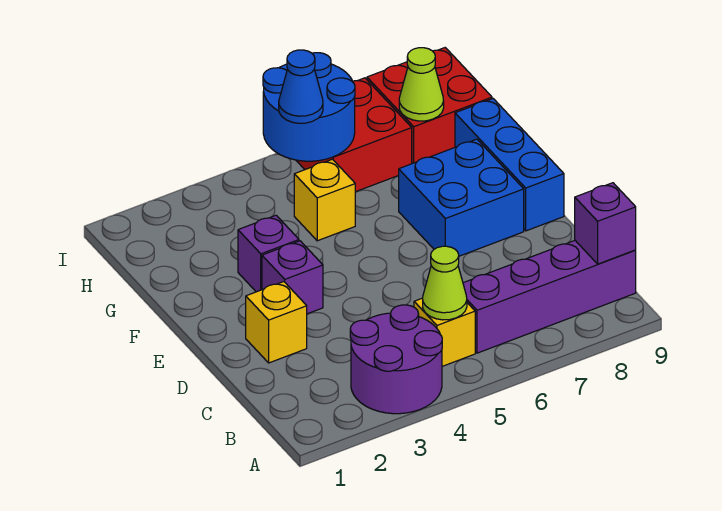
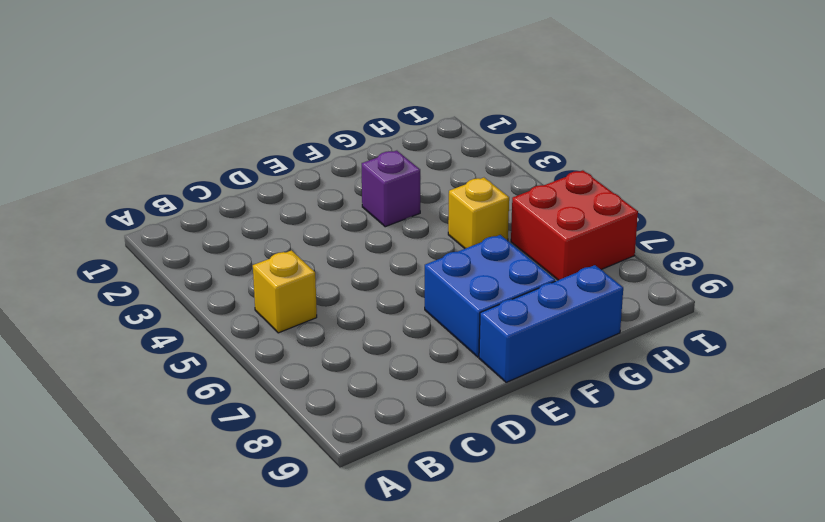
none -> purple round brick A3:B4 level 1
none -> purple brick B6:B9 level 1
none -> yellow brick D2 level 1

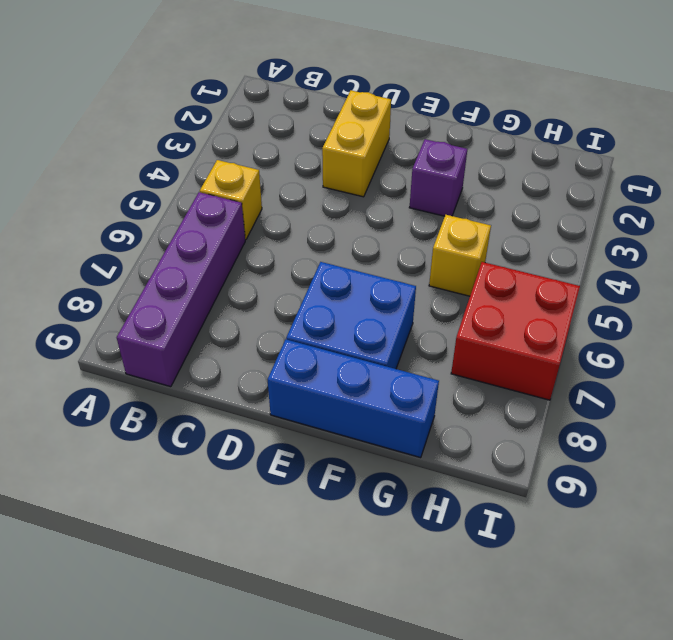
yellow brick D2:D3 level 1 -> yellow brick D2 level 1
none -> purple round brick A3:B4 level 1
none -> purple brick E3 level 1
none -> red brick H8:I9 level 1

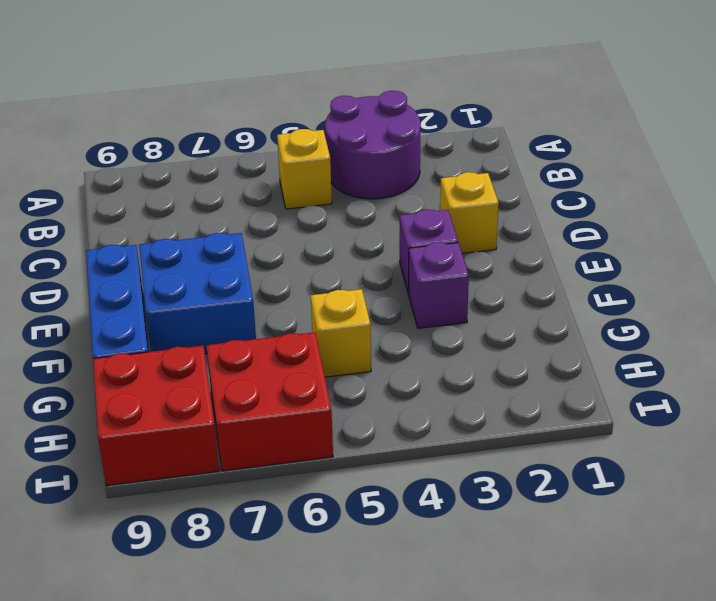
none -> purple brick B6:B9 level 1
none -> lime cone B5 level 2
none -> purple brick B9 level 2

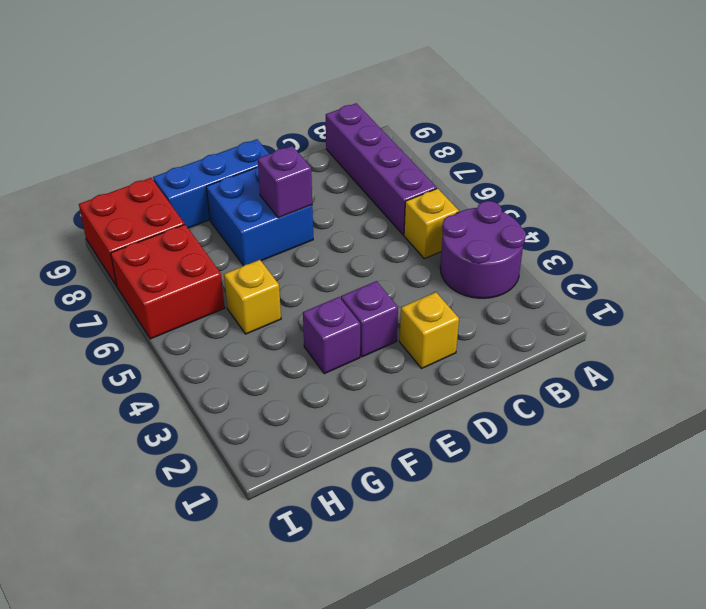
purple brick E7 level 2 -> purple brick B9 level 2
none -> lime cone B5 level 2
none -> blue round brick H5:I6 level 2
none -> lime cone H8 level 2

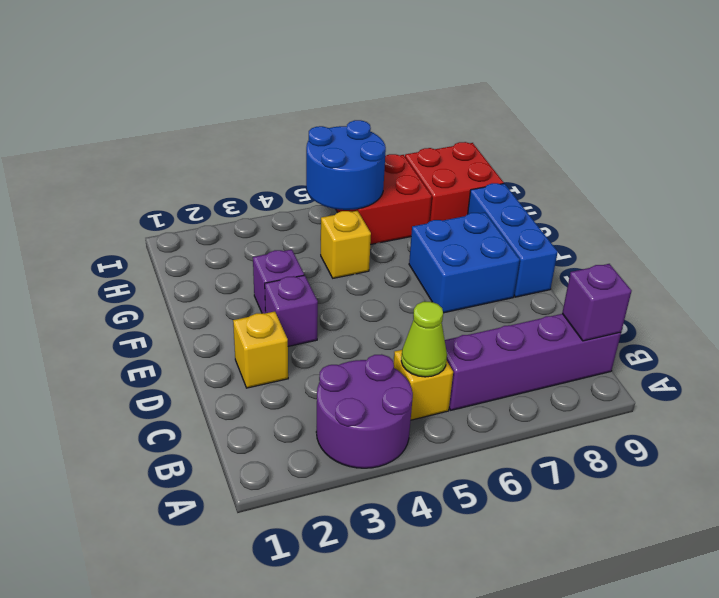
none -> lime cone H8 level 2
none -> blue cone H5 level 3

